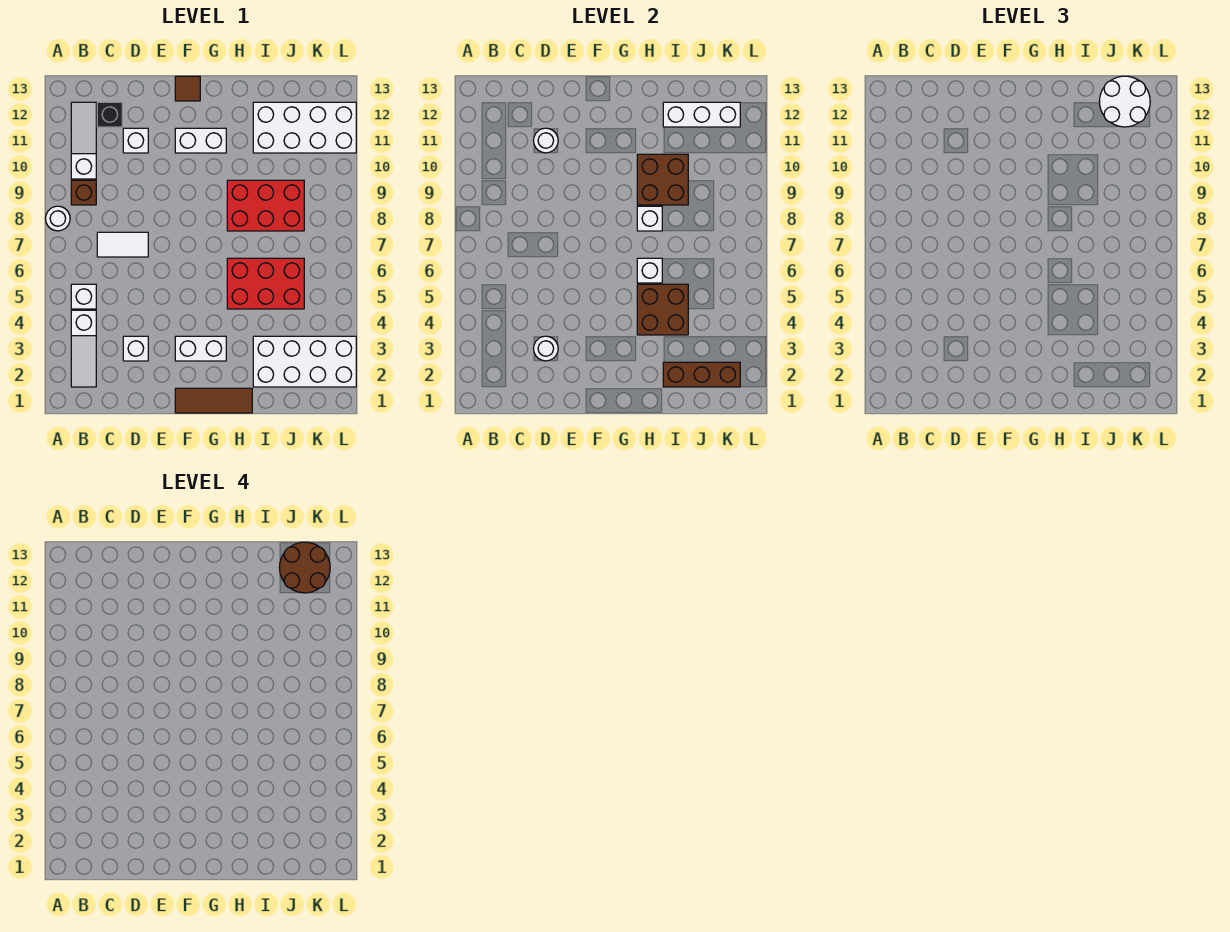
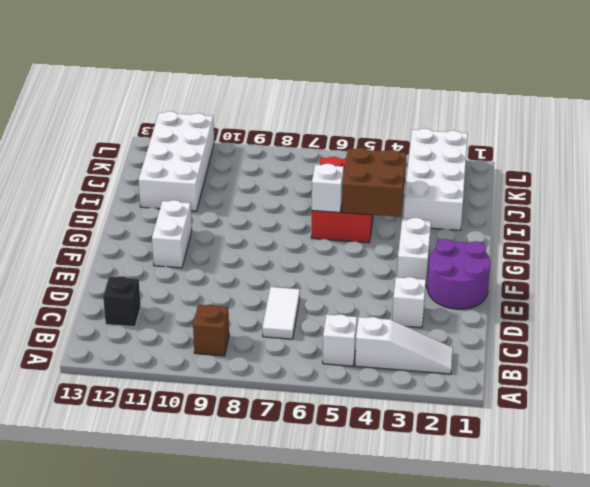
purple round brick E1:F2 level 1 -> brown tile F1:H1 level 1
none -> white round brick A8 level 1
none -> white slope B10:B12 level 1 top 10
none -> white brick D11 level 1

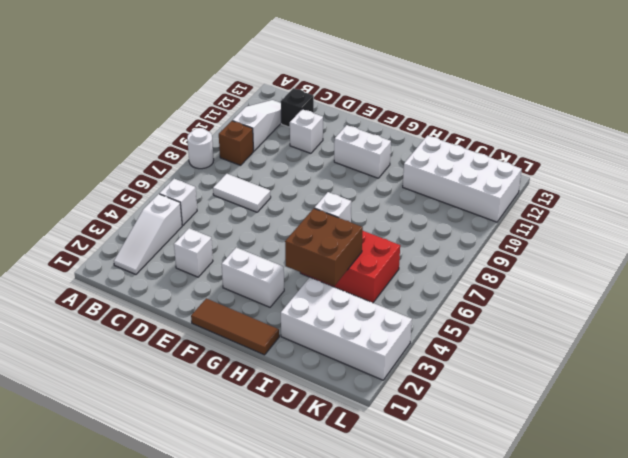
none -> brown tile F13 level 1
none -> red brick H8:J9 level 1
none -> white round brick D3 level 2

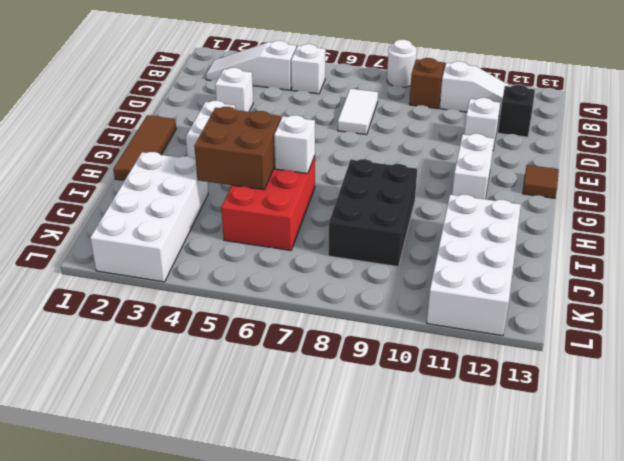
black brick H8:J9 level 1 -> red brick H8:J9 level 1
none -> white round brick D3 level 2
none -> white round brick D11 level 2
none -> white brick H8 level 2

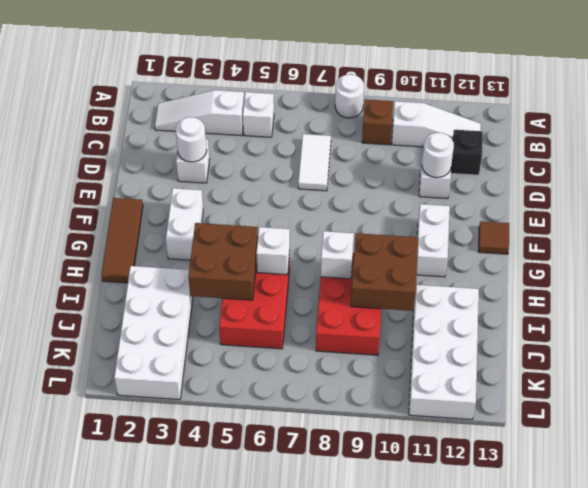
none -> brown brick I2:K2 level 2
none -> white brick I12:K12 level 2
none -> white round brick J12:K13 level 3

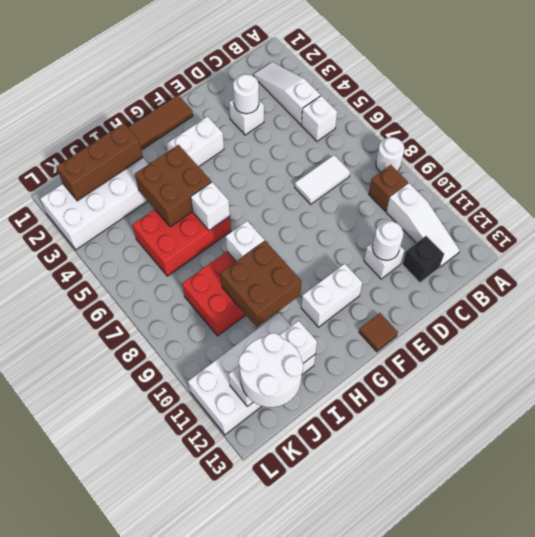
none -> brown round brick J12:K13 level 4

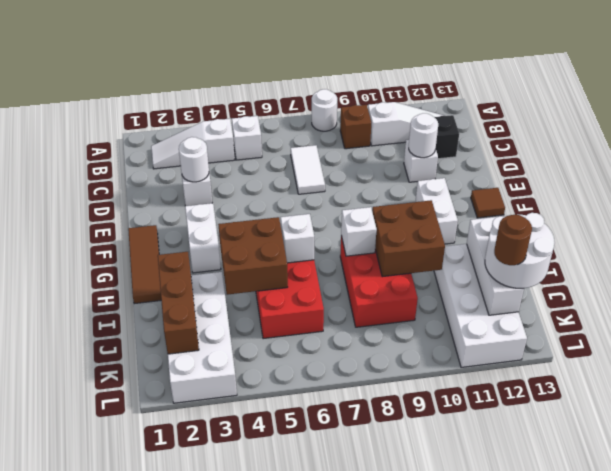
brown round brick K12 level 4 -> brown round brick J12:K13 level 4

